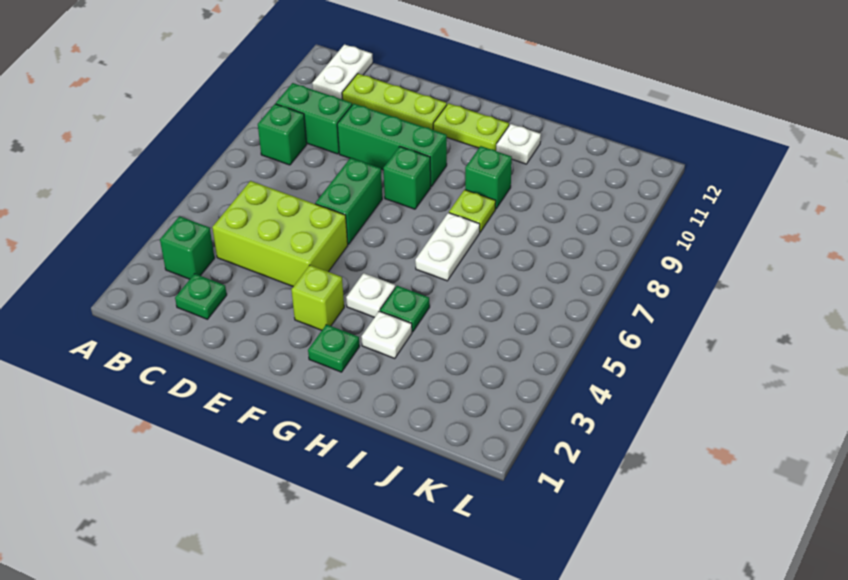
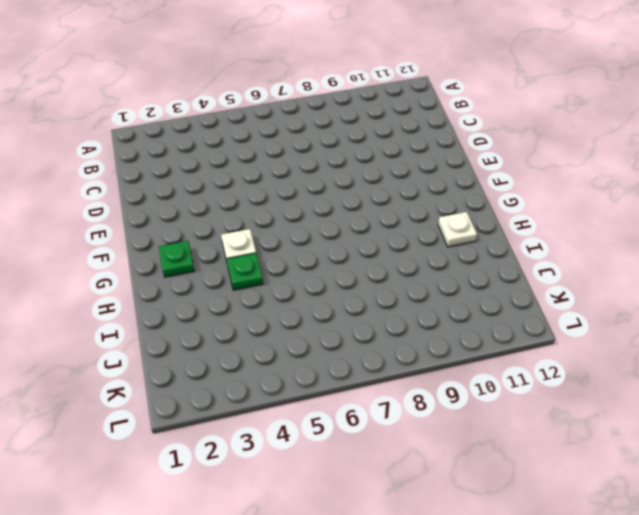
none -> green brick B3 level 1
none -> green brick B8 level 1
none -> green brick B9:C9 level 1

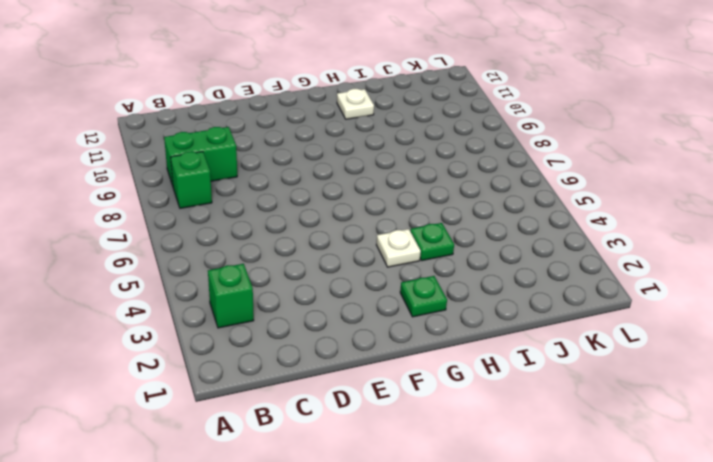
none -> white plate B11:B12 level 1
none -> green plate C2 level 1
none -> lime brick C4:E5 level 1

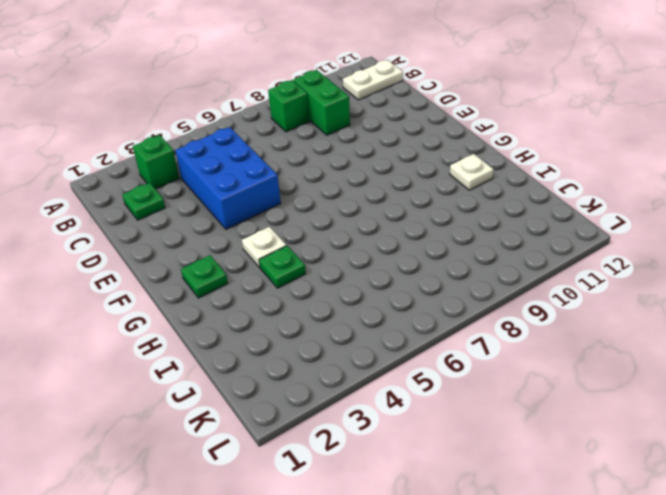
blue brick C4:E5 level 1 -> lime brick C4:E5 level 1
none -> lime plate C11:E11 level 1
none -> green brick D9:F9 level 1
none -> green brick E6:E7 level 1

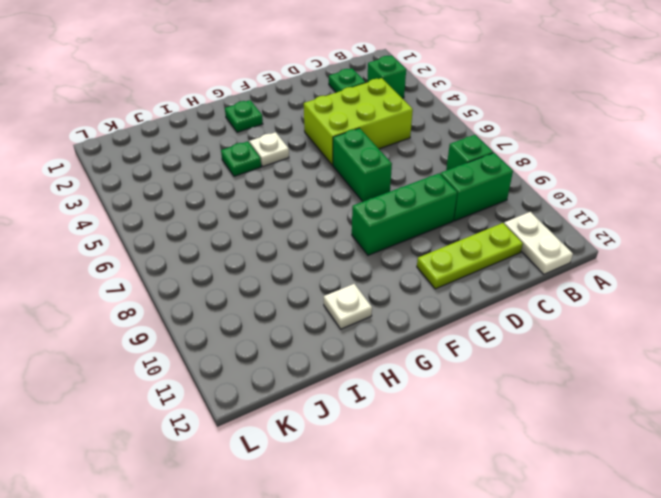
none -> lime brick F3 level 1
none -> green brick F8 level 1
none -> lime plate F11:G11 level 1

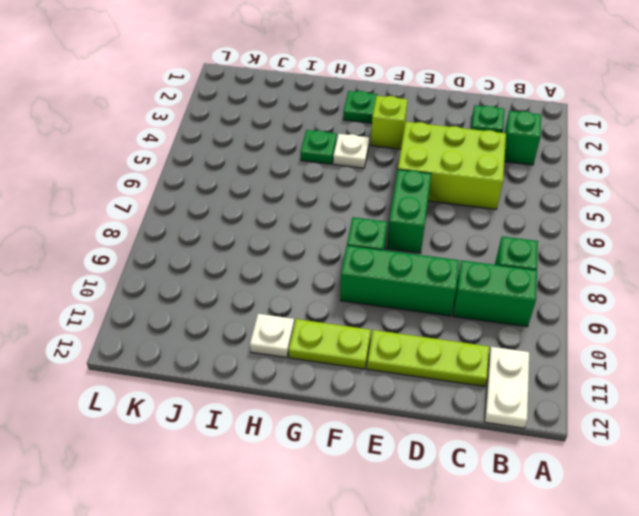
none -> white plate H3 level 1
none -> white plate H6:H7 level 1
none -> lime plate H8 level 1

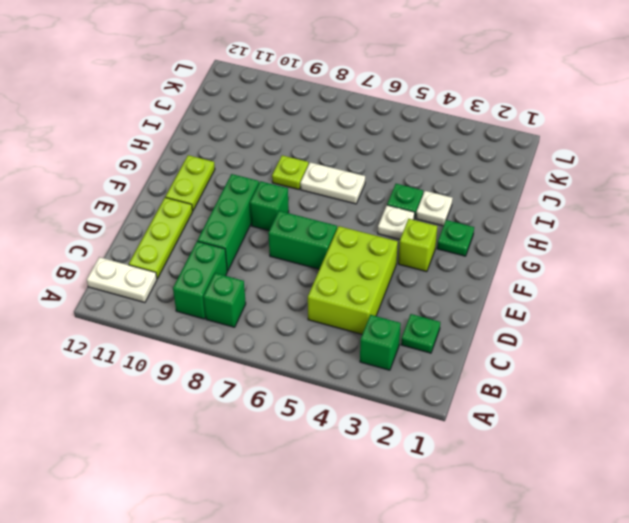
none -> green brick H9 level 1
none -> white plate H11 level 1

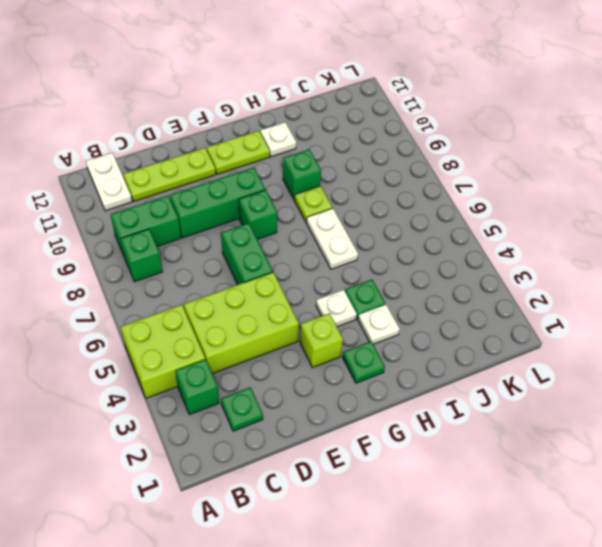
lime brick A4:B5 level 1 -> none

